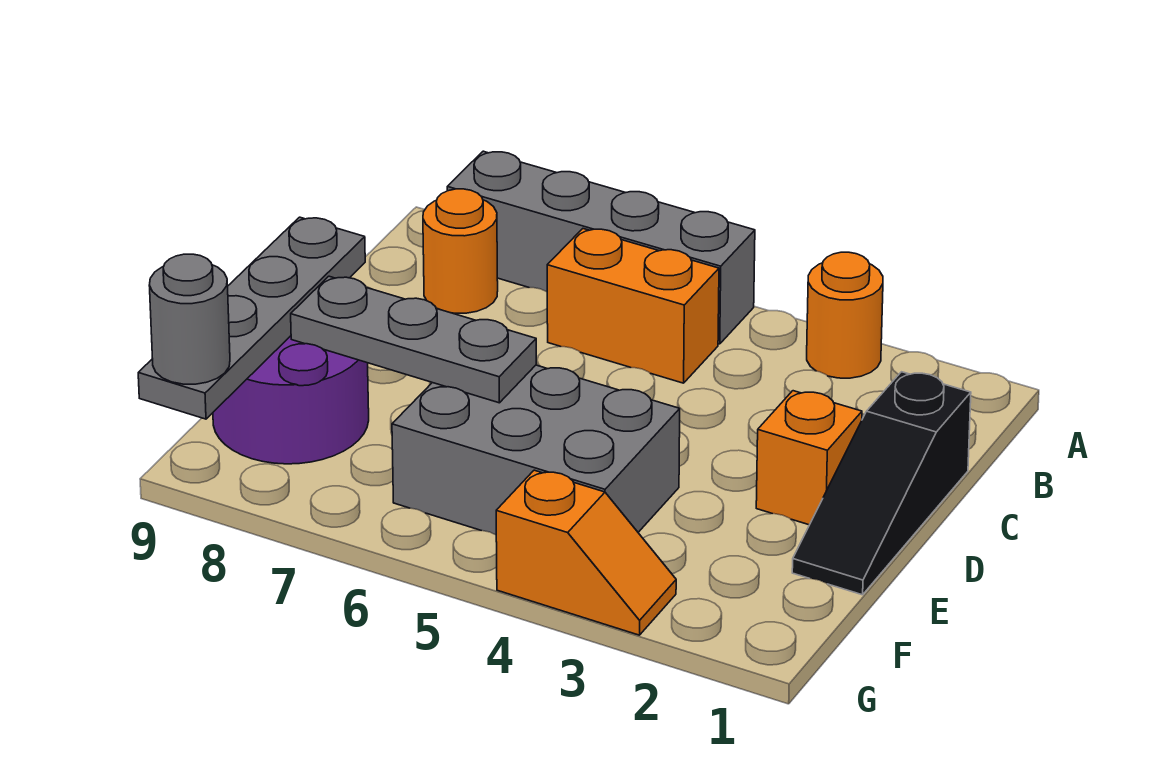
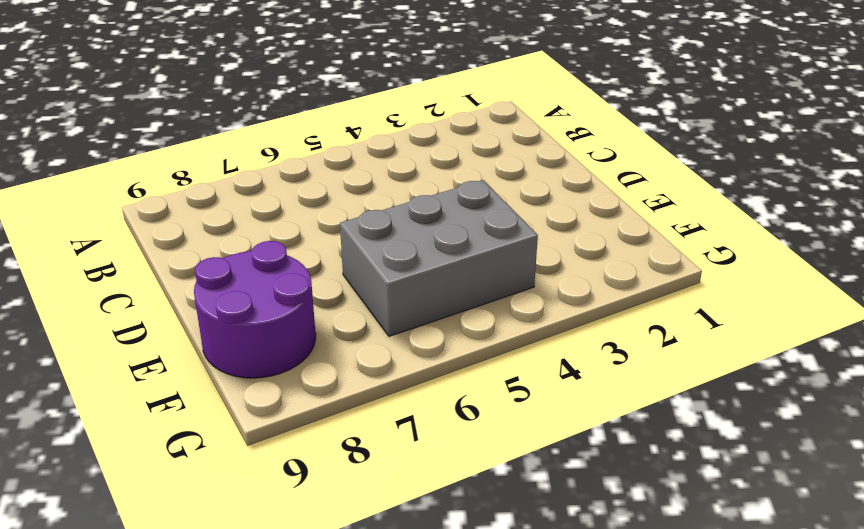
none -> orange round brick A3 level 1
none -> grey brick A5:A8 level 1
none -> orange brick B5:B6 level 1

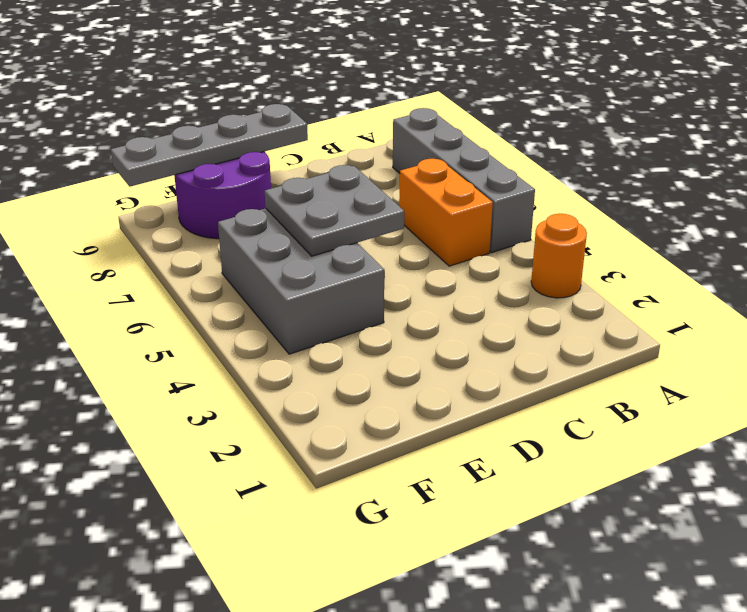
grey plate D5:E6 level 2 -> grey plate E6:E8 level 2
none -> orange round brick B8 level 1
none -> black slope C1:E1 level 1 top C
none -> orange brick D2 level 1

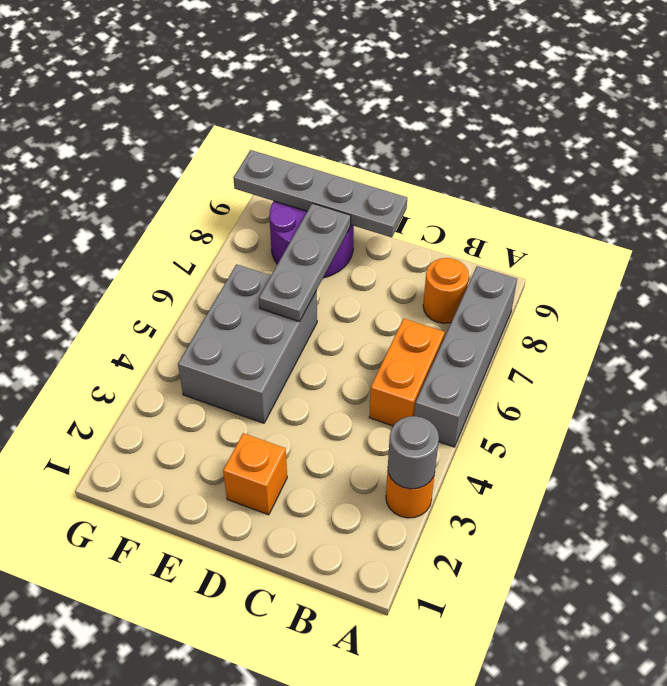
grey round brick A3 level 2 -> grey round brick G9 level 3
none -> black slope C1:E1 level 1 top C
none -> orange slope G3:G4 level 1 top 4

